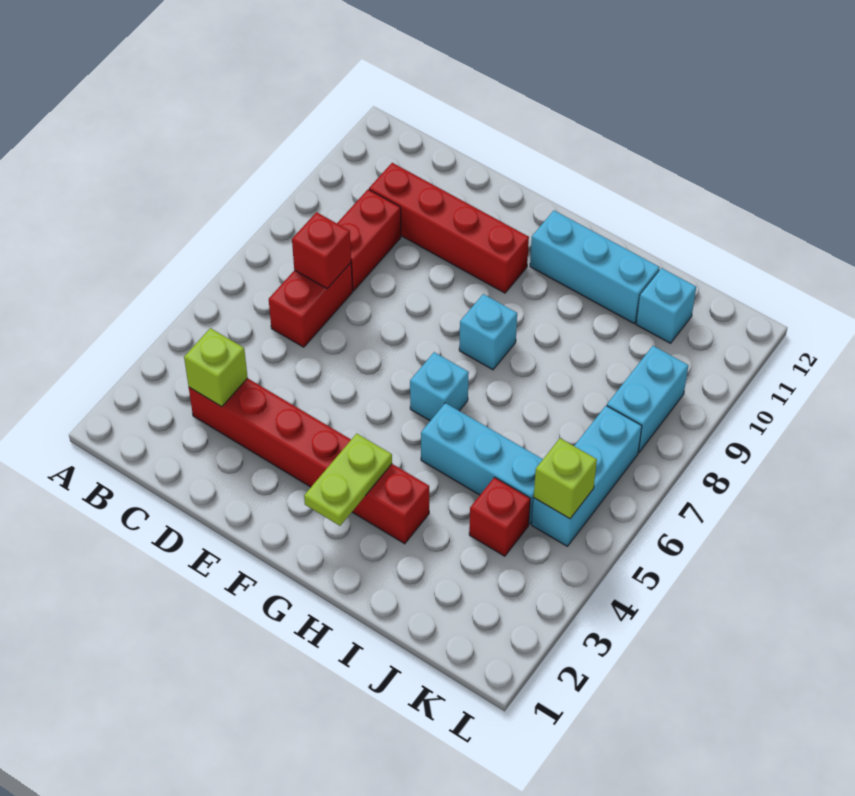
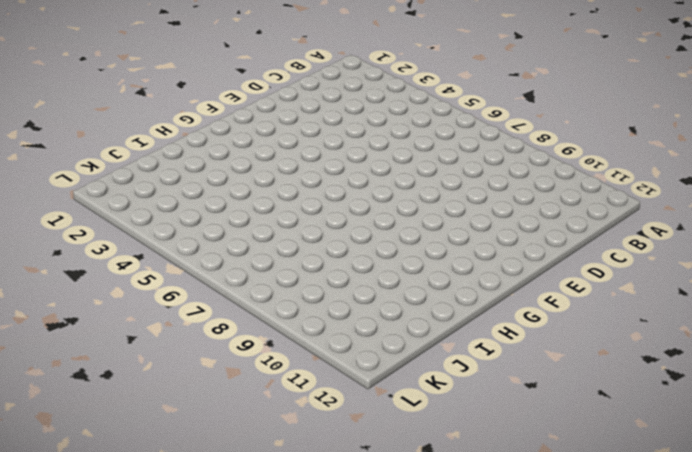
none -> red brick C3:H3 level 1
none -> red brick C6:C7 level 1
none -> red brick C8:C9 level 1

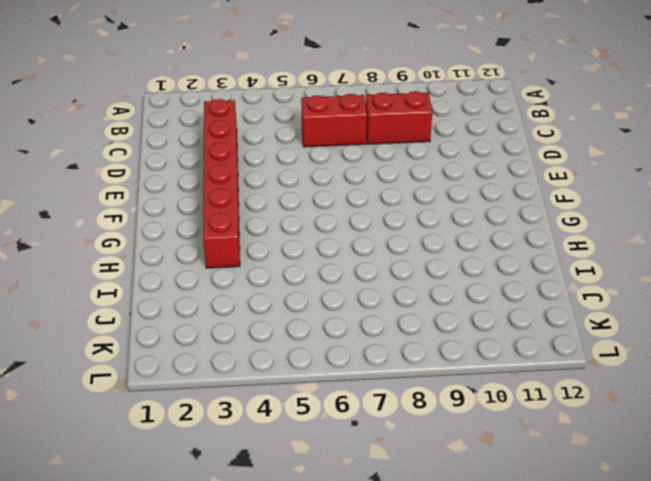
none -> red brick C10:F10 level 1
none -> cyan brick G6 level 1
none -> cyan brick G8 level 1

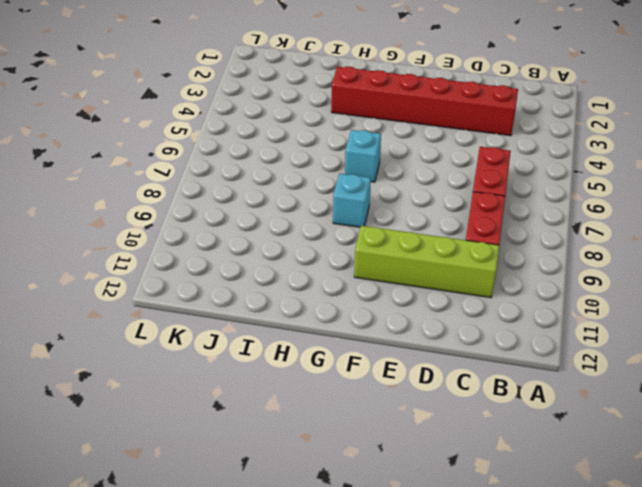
lime brick C10:F10 level 1 -> red brick C10:F10 level 1
none -> cyan brick G11:I11 level 1
none -> cyan brick H5:J5 level 1
none -> red brick J4 level 1

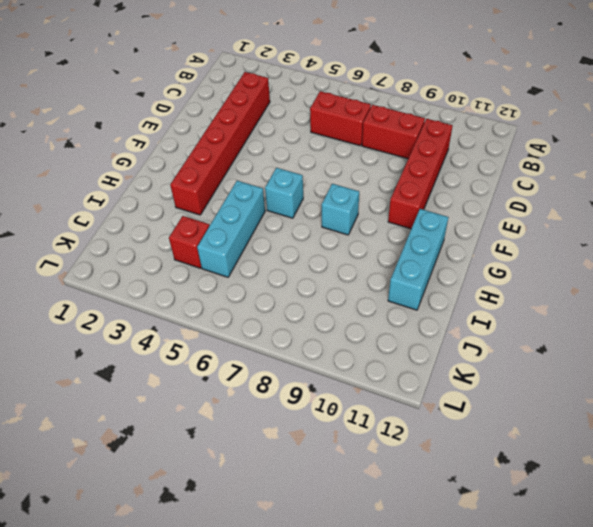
none -> cyan brick J11 level 1
none -> cyan brick K5:K7 level 1
none -> cyan brick K8:K9 level 1

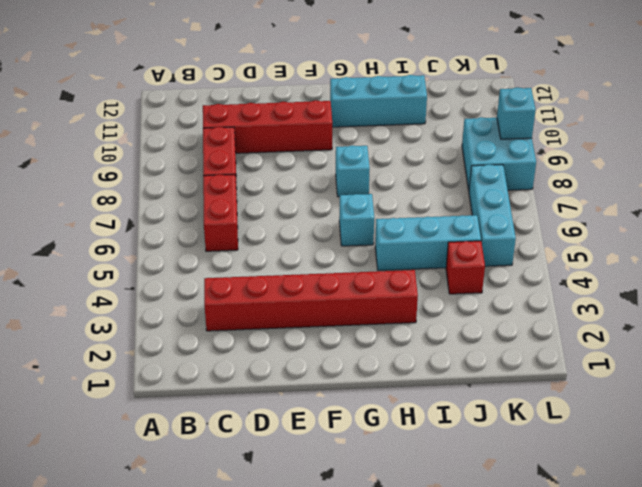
cyan brick K8:L9 level 1 -> cyan brick K8:K9 level 1
cyan brick L9 level 2 -> cyan brick J11 level 1
none -> lime brick C3 level 2
none -> red brick C7 level 2
none -> lime plate G2:G3 level 2

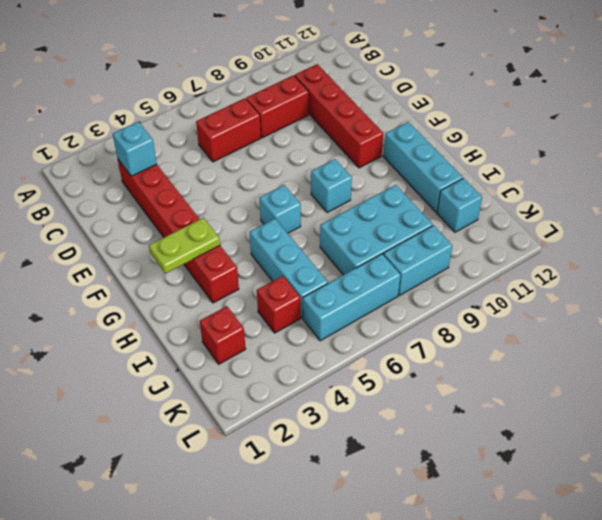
cyan brick C3 level 2 -> lime brick C3 level 2
cyan brick I7:J9 level 1 -> none
red brick J2 level 1 -> red brick C7 level 2
none -> lime brick K5 level 2

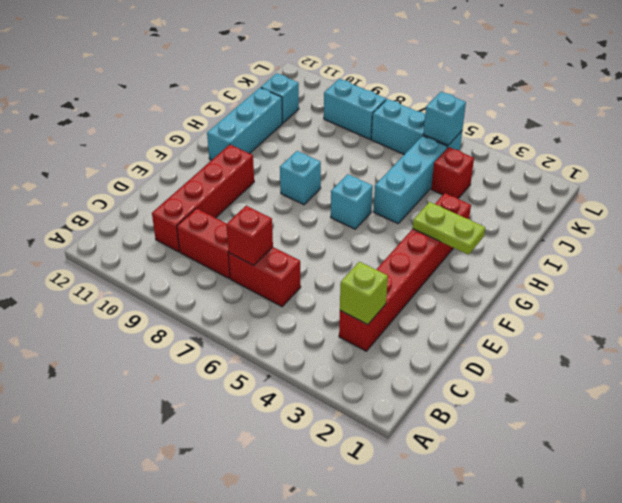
cyan brick K5 level 2 -> lime brick K5 level 2

